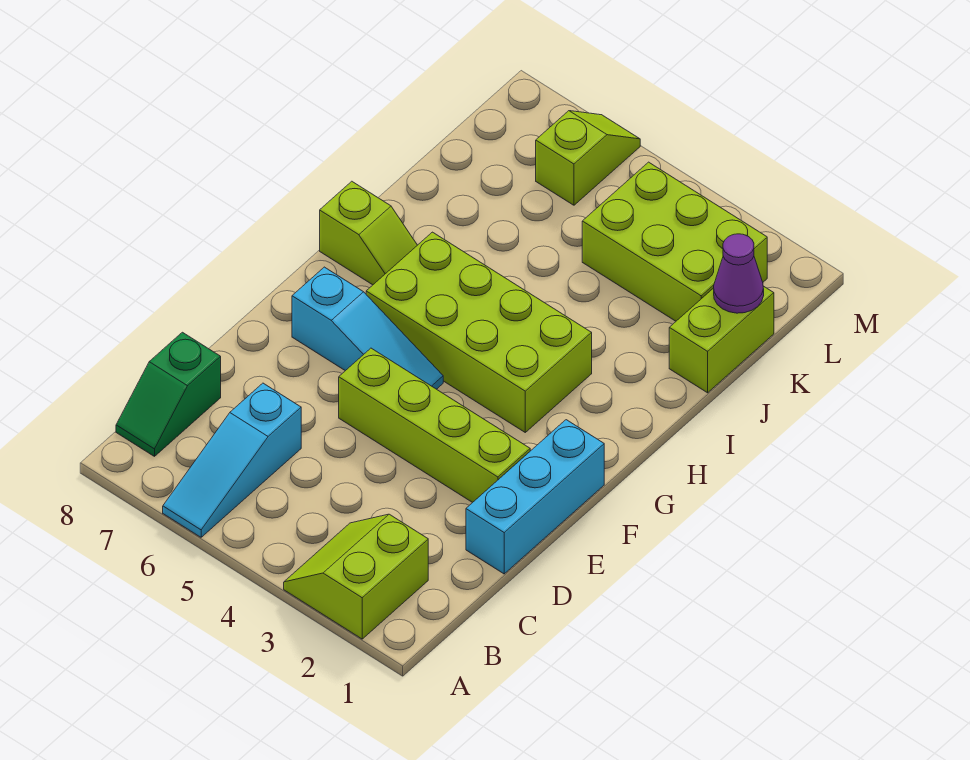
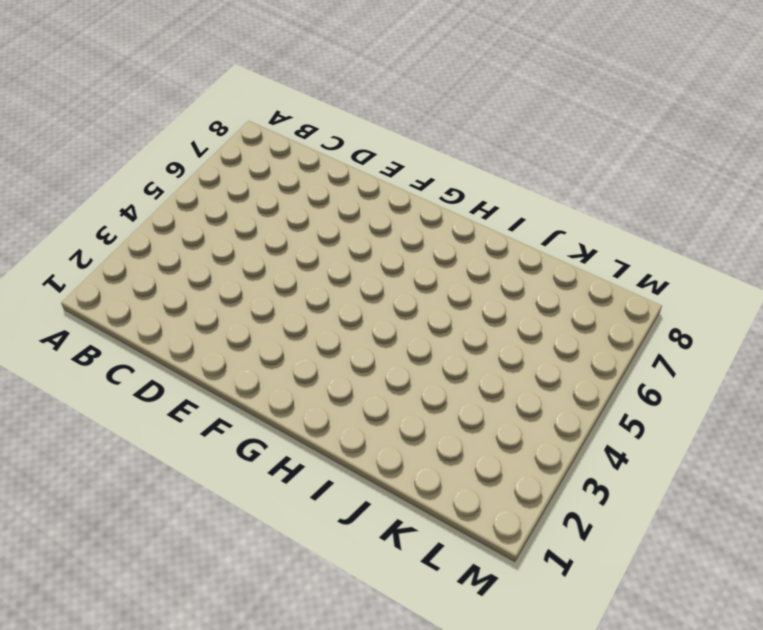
none -> lime slope A2:B3 level 1 top 2
none -> cyan slope A6:C6 level 1 top C
none -> green slope B8:C8 level 1 top C

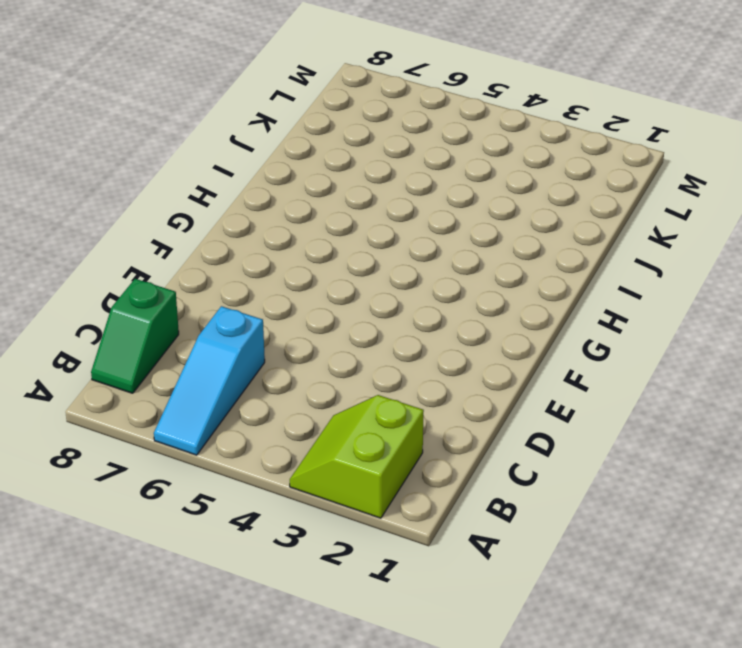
none -> cyan brick D1:F1 level 1
none -> lime brick E2:E5 level 1
none -> cyan slope F5:F7 level 1 top 7

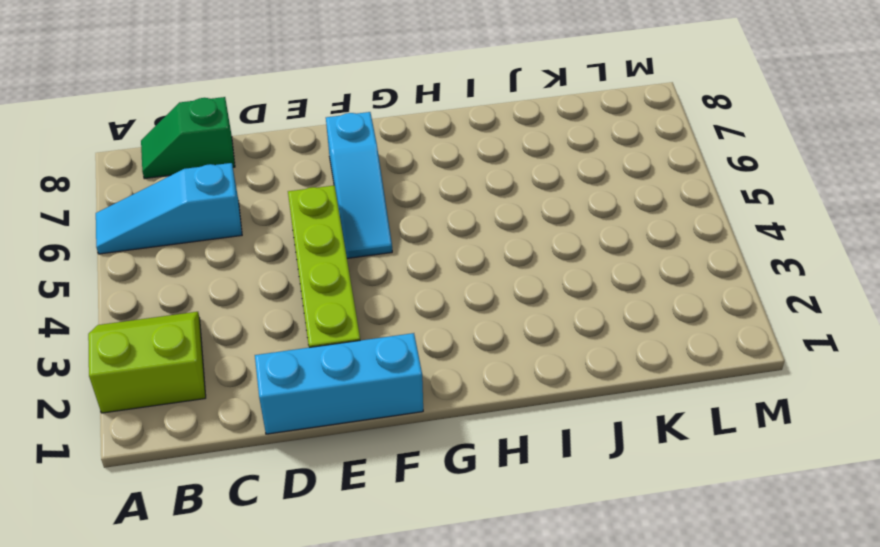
none -> lime brick G3:H6 level 1
none -> lime slope H7:H8 level 1 top 8
none -> lime brick J1:K1 level 1

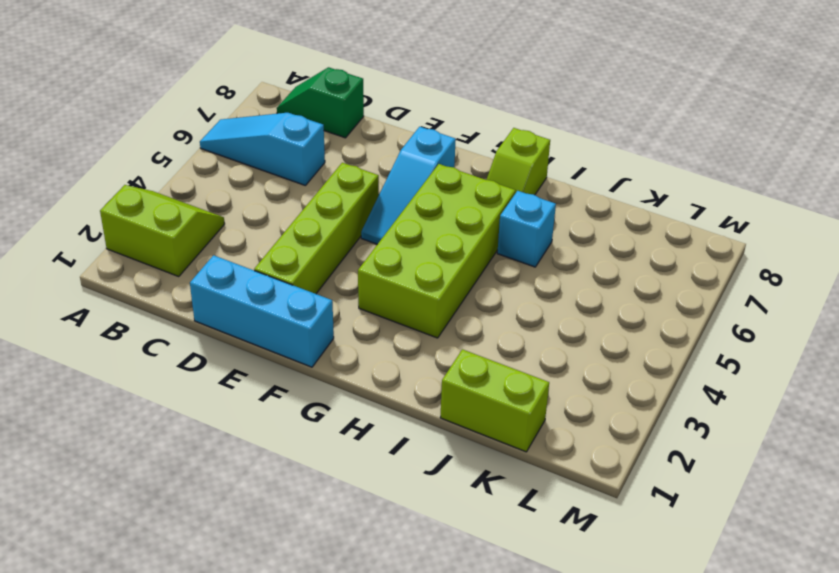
cyan brick I6 level 1 -> none
none -> lime brick K2:L4 level 1
none -> lime slope L6:M6 level 1 top L
none -> purple cone K1 level 2

